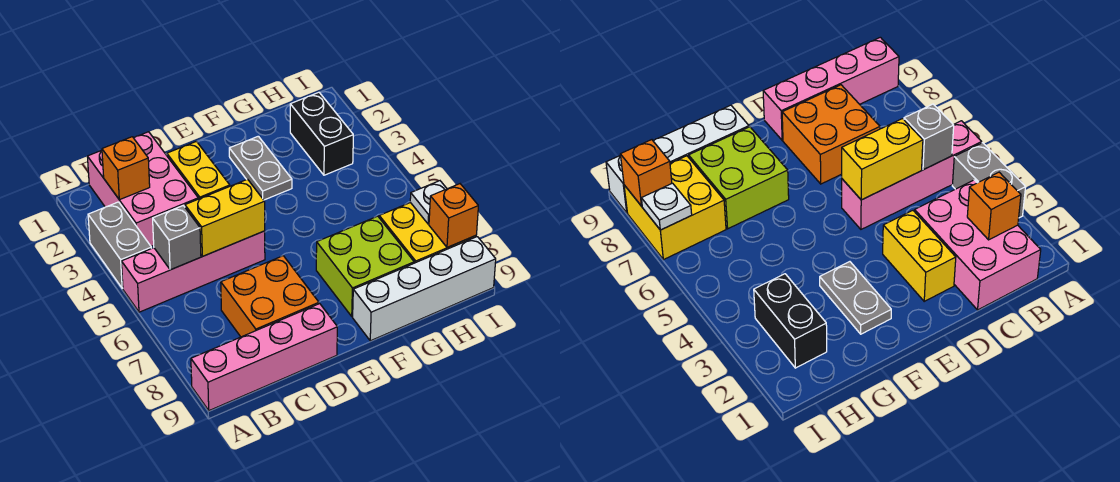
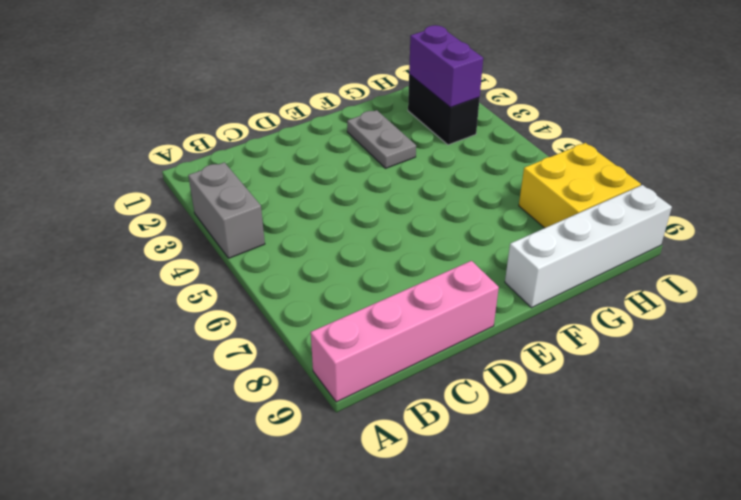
purple brick H2:H3 level 2 -> none
none -> pink brick A5:D5 level 1
none -> pink brick B1:C3 level 1
none -> orange brick C7:D8 level 1

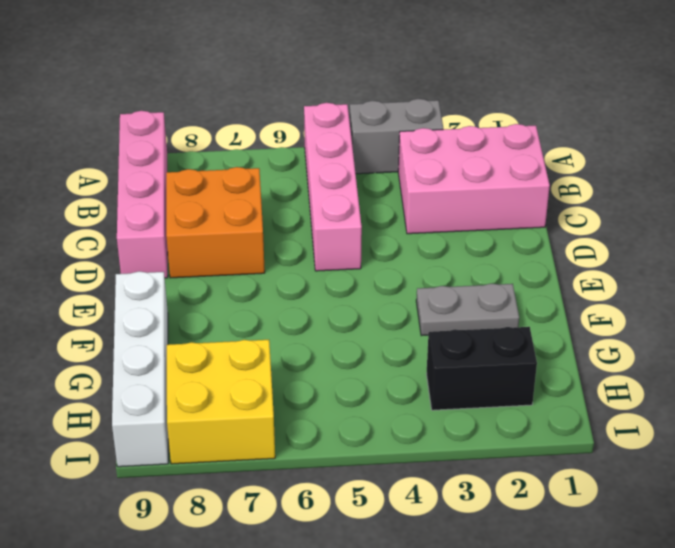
none -> yellow brick D2:D3 level 1
none -> lime brick F7:G8 level 1
none -> orange brick B2 level 2

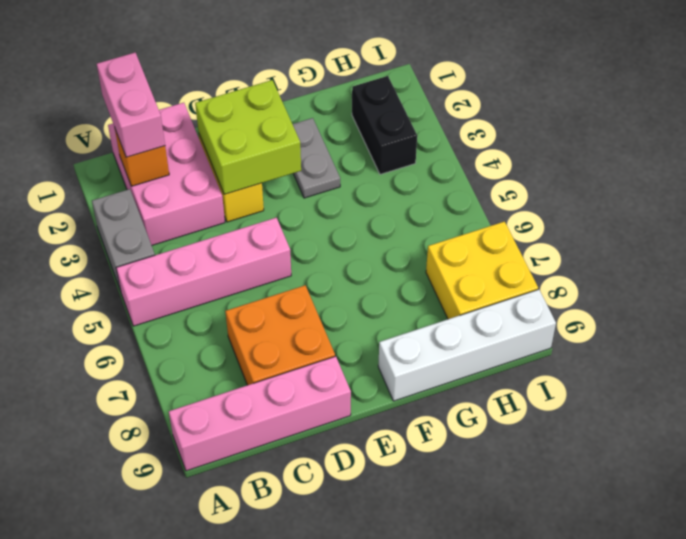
pink brick B1:B2 level 3 -> none
lime brick D2:E3 level 2 -> lime brick F7:G8 level 1
none -> grey brick B5 level 2
none -> yellow brick C5:D5 level 2
none -> white plate I7 level 2

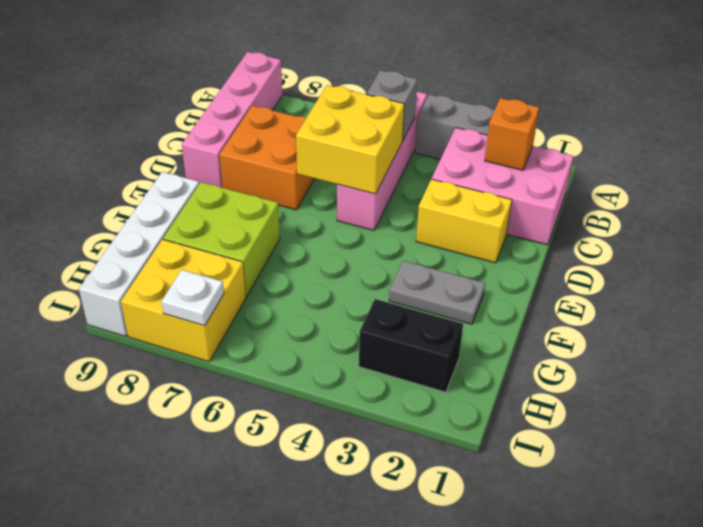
yellow brick C5:D6 level 2 -> yellow brick C5:D5 level 2
none -> orange brick I8 level 2

